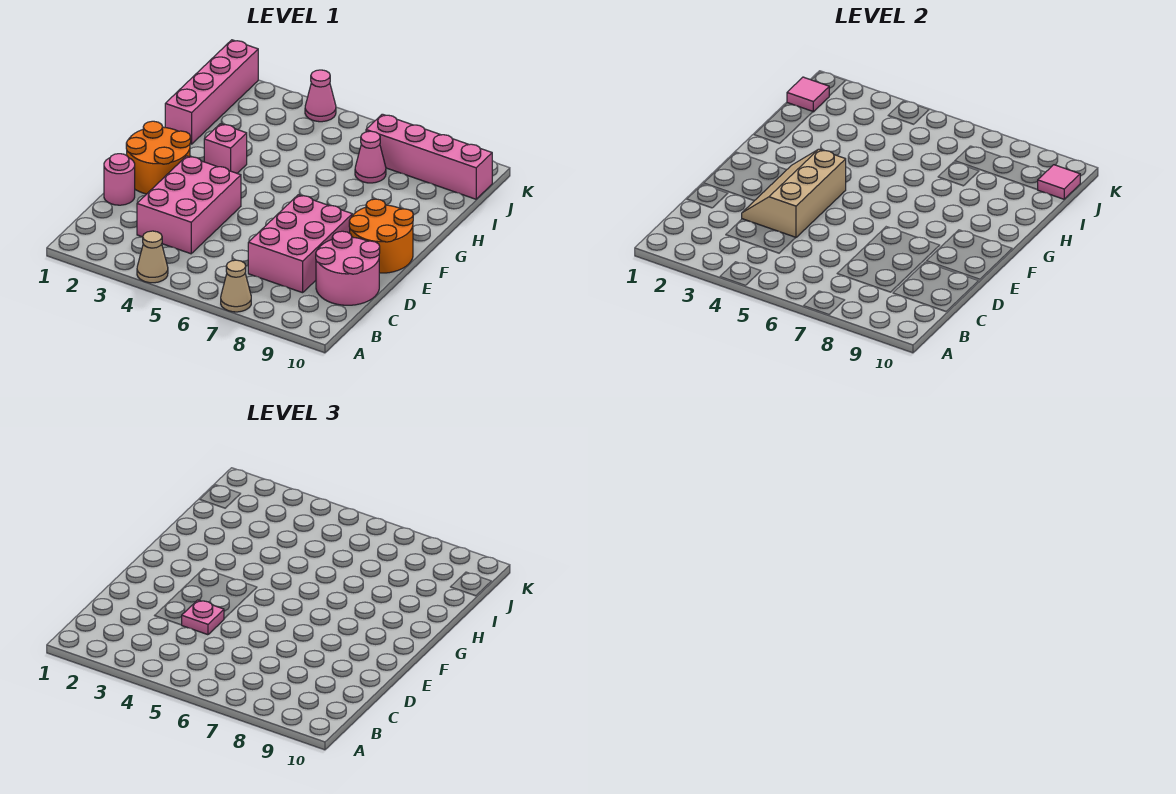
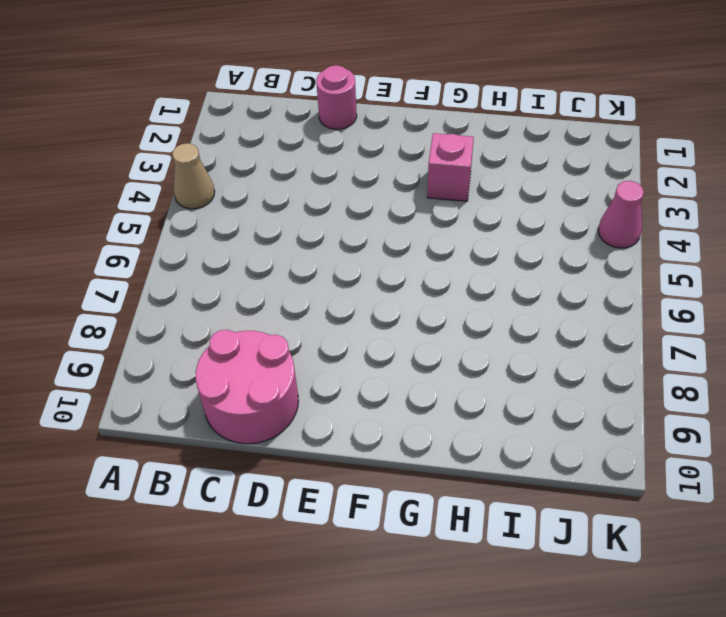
none -> tan cone A7 level 1
none -> pink brick C3:E4 level 1
none -> pink brick C7:E8 level 1

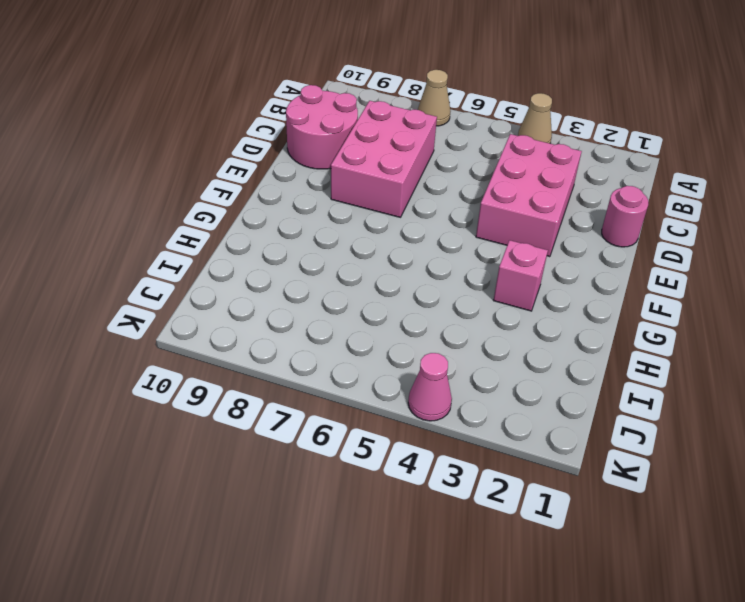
none -> orange round brick E1:F2 level 1
none -> orange round brick E9:F10 level 1
none -> pink brick H1:K1 level 1

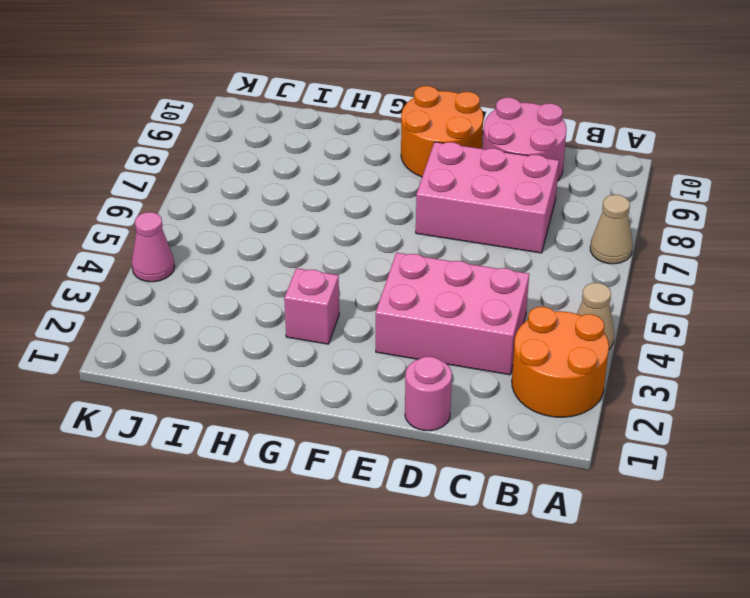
orange round brick A2:B3 level 1 -> orange round brick E1:F2 level 1
none -> pink brick H1:K1 level 1
none -> pink cone I7 level 1
none -> pink brick J7:J10 level 1

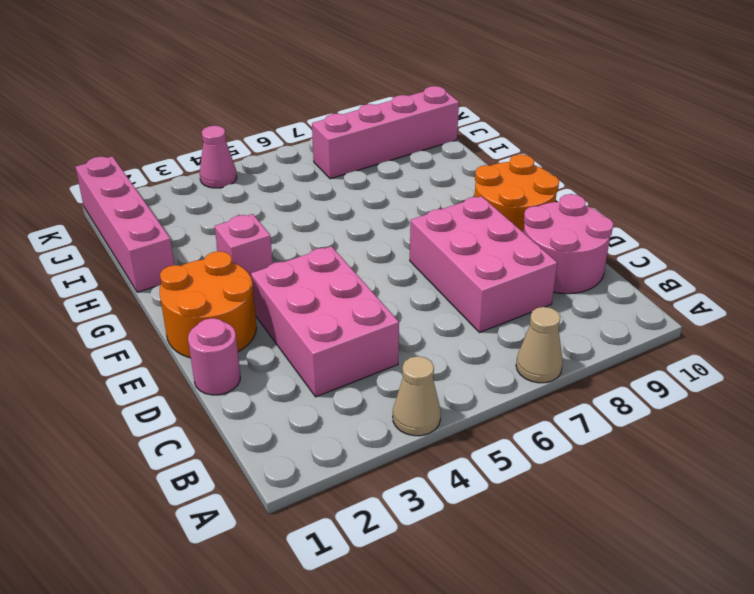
none -> pink cone I7 level 1
none -> tan slope D3:F4 level 2 top 4
none -> pink tile J1 level 2

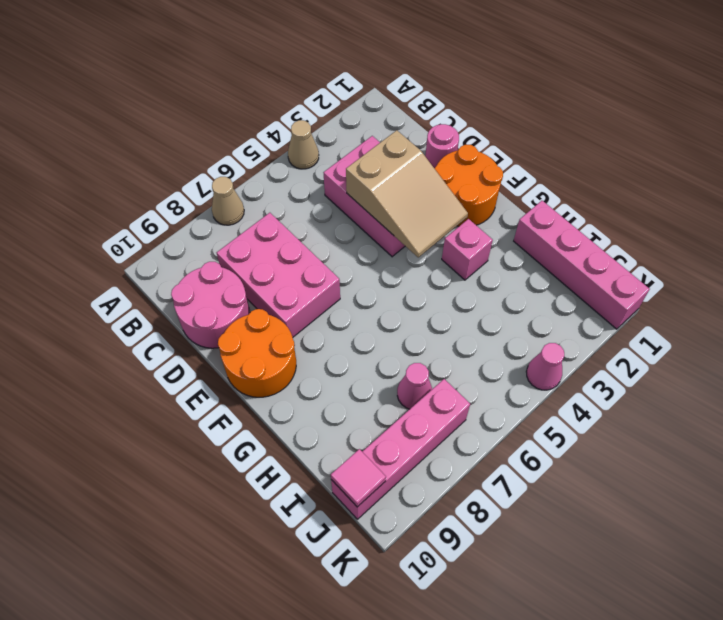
tan slope D3:F4 level 2 top D -> tan slope D3:F4 level 2 top 4
none -> pink tile J1 level 2
none -> pink plate D4 level 3

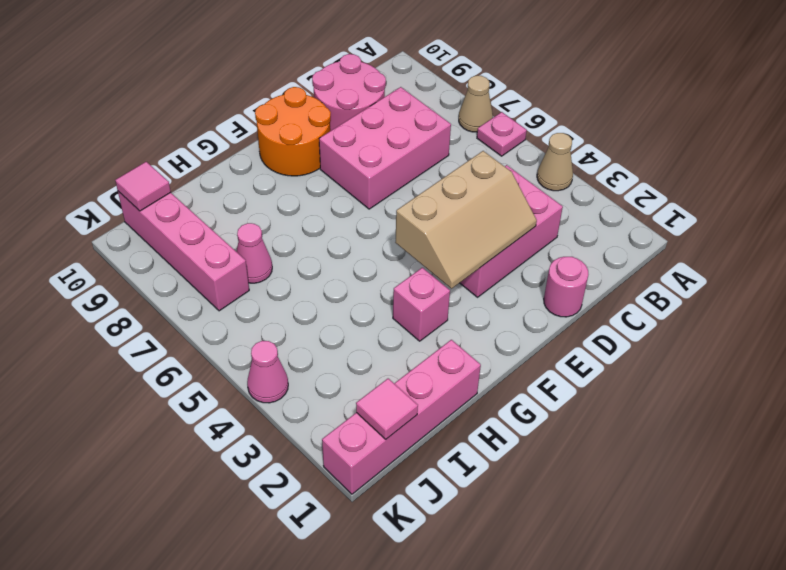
pink plate A6 level 1 -> pink plate D4 level 3
none -> orange round brick E1:F2 level 1

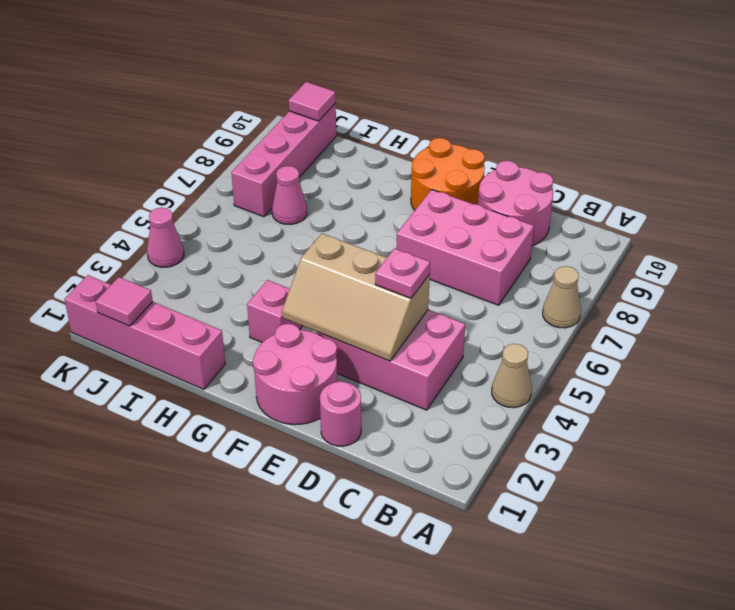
pink round brick E1:F2 level 1 -> orange round brick E1:F2 level 1

